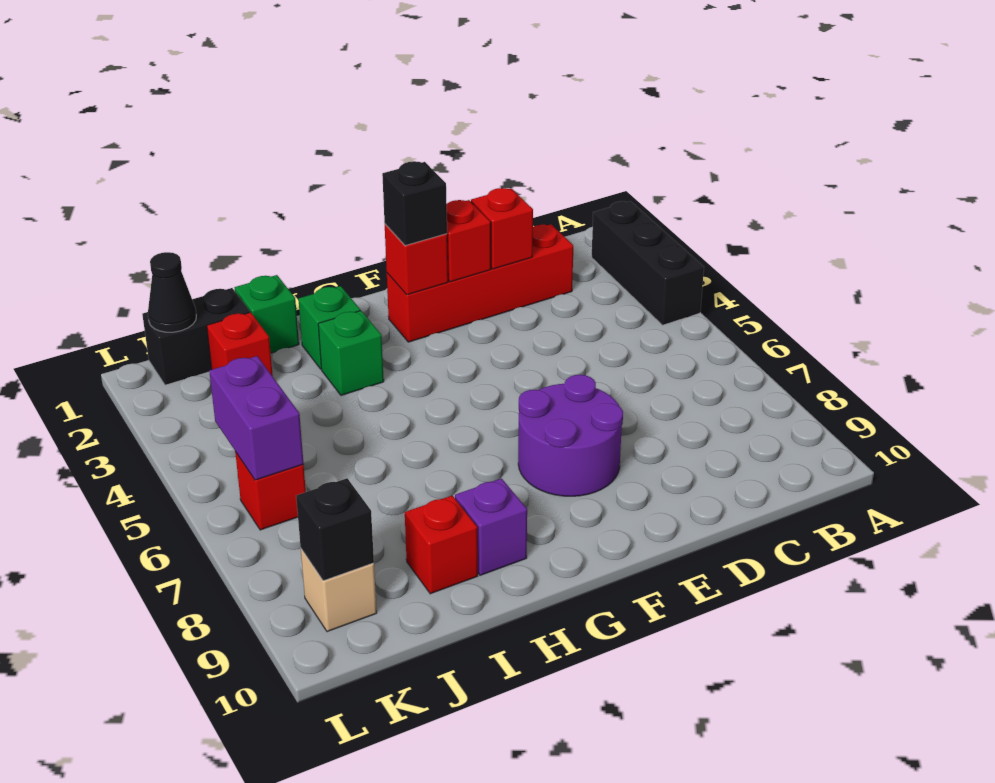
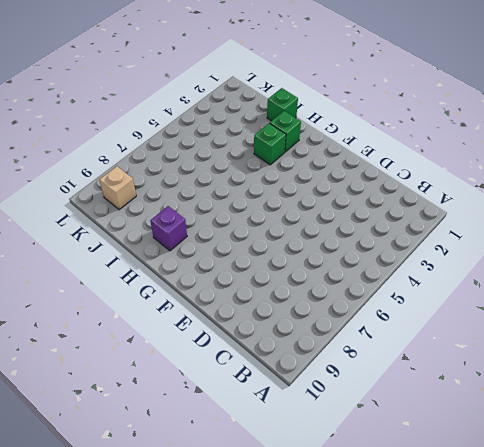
none -> black brick A2:A4 level 1
none -> red brick C2:F2 level 1
none -> purple round brick E7:F8 level 1

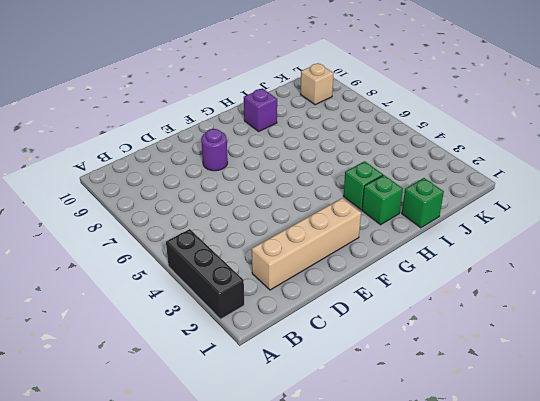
tan brick C2:F2 level 1 -> red brick C2:F2 level 1
purple round brick E8 level 1 -> purple round brick E7:F8 level 1
none -> red brick I9 level 1
none -> black brick J1:K1 level 1
none -> red brick J2 level 1

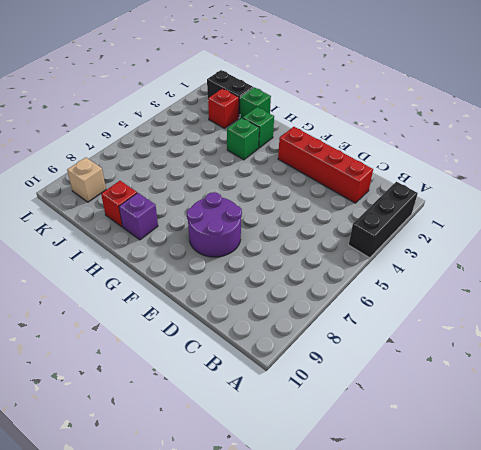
none -> red brick K6 level 1
none -> red brick D2 level 2
none -> red brick E2 level 2

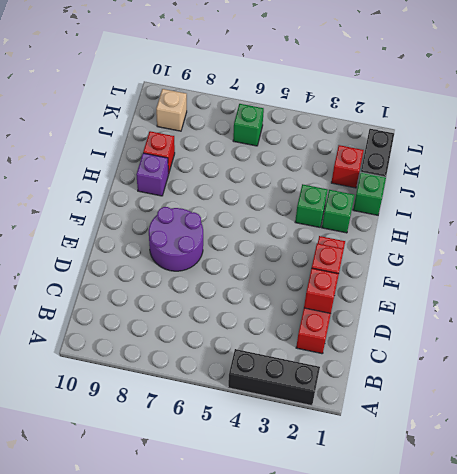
green brick K6 level 1 -> red brick K6 level 1
none -> red brick F2 level 2
none -> black cone K1 level 2
none -> purple brick K5:K6 level 2

